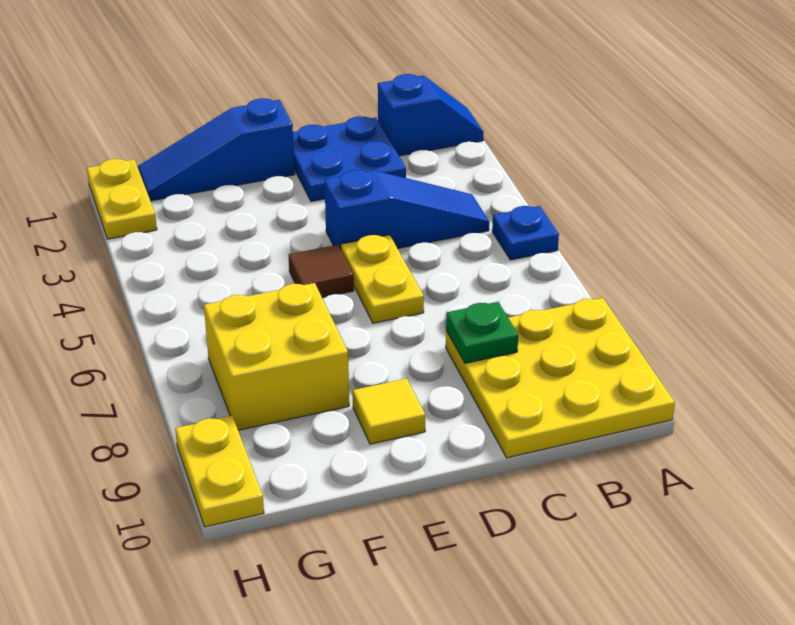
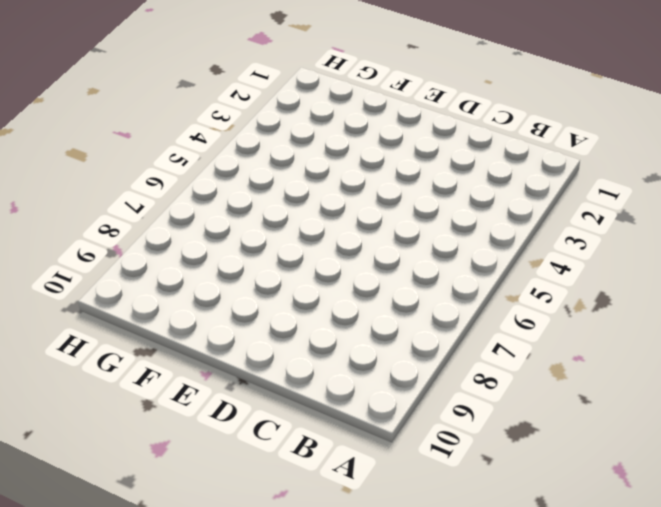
none -> blue slope A1:B1 level 1 top B
none -> blue plate A5 level 1
none -> yellow plate A8:C10 level 1

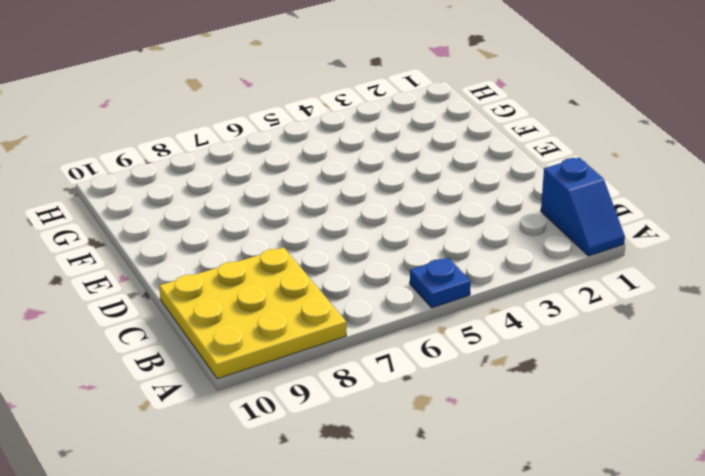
none -> blue slope B4:D4 level 1 top D
none -> blue plate C1:D2 level 1
none -> yellow plate D5:D6 level 1

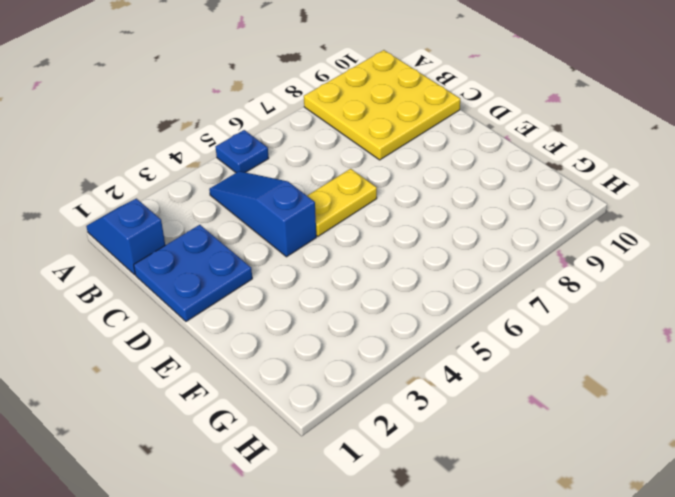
none -> blue slope E1:G1 level 1 top E
none -> brown tile E5 level 1
none -> yellow tile E9 level 1

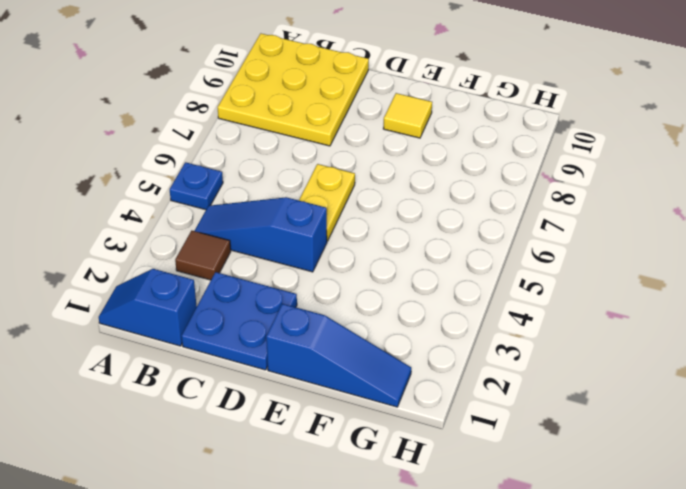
brown tile B3 level 1 -> brown tile E5 level 1
none -> yellow brick F7:G8 level 1
none -> yellow plate H1:H2 level 1
none -> yellow plate H9:H10 level 1

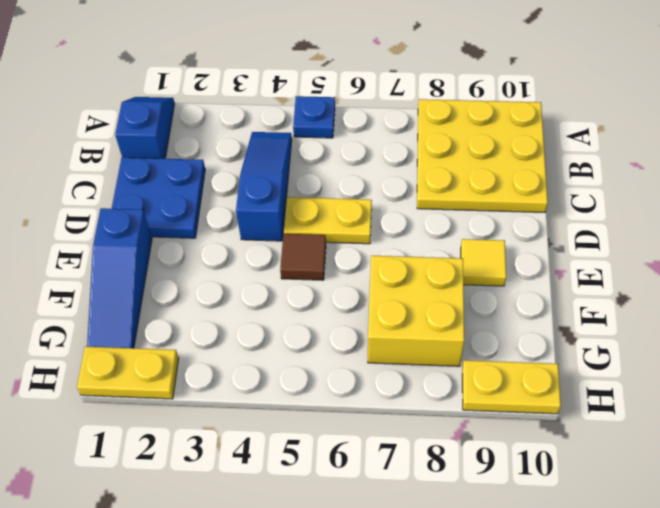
none -> green plate C8 level 2

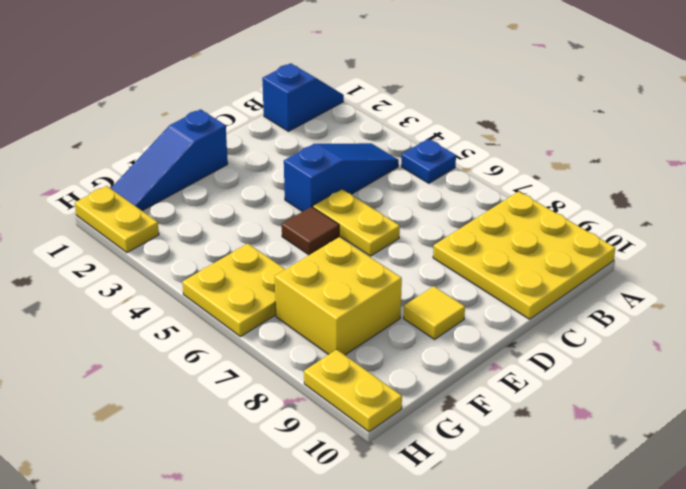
yellow plate G5:H6 level 1 -> none
none -> blue plate C1:D2 level 1
none -> green plate C8 level 2

